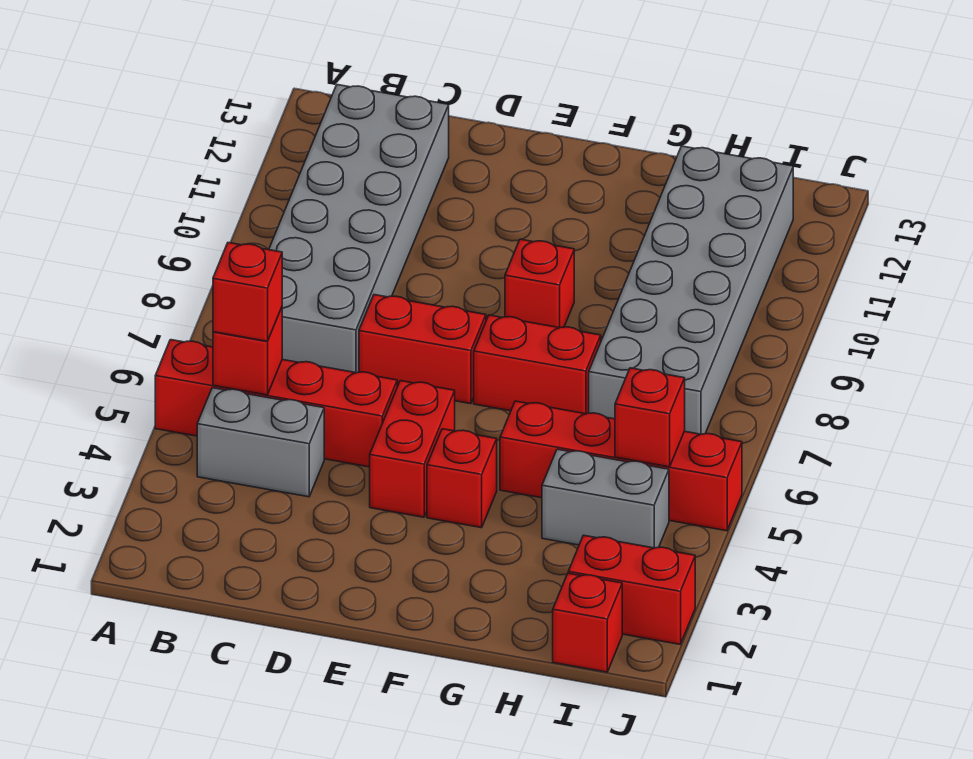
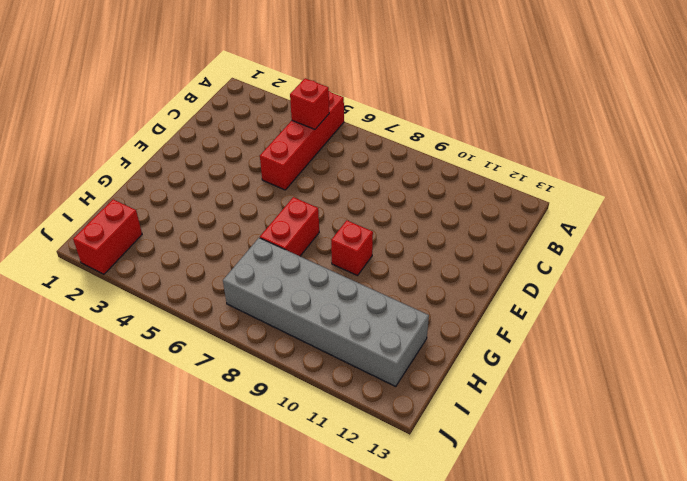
none -> grey brick B4:C4 level 1
none -> grey brick B7:C12 level 1
none -> red brick D7:E7 level 1

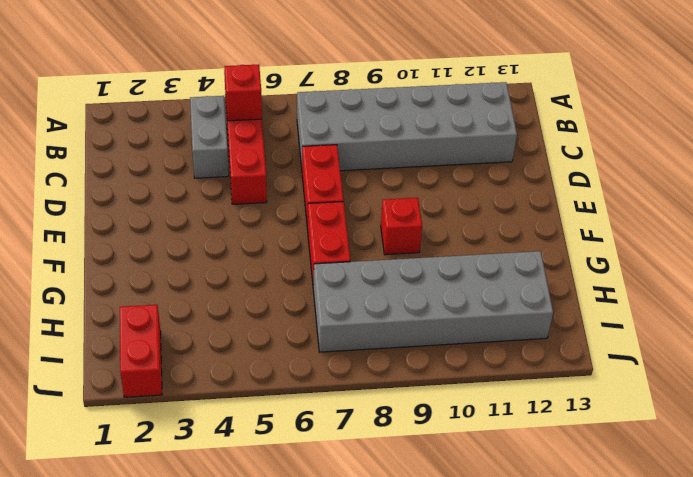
none -> red brick E4:E5 level 1
none -> red brick F4 level 1
none -> red brick G5:J5 level 1

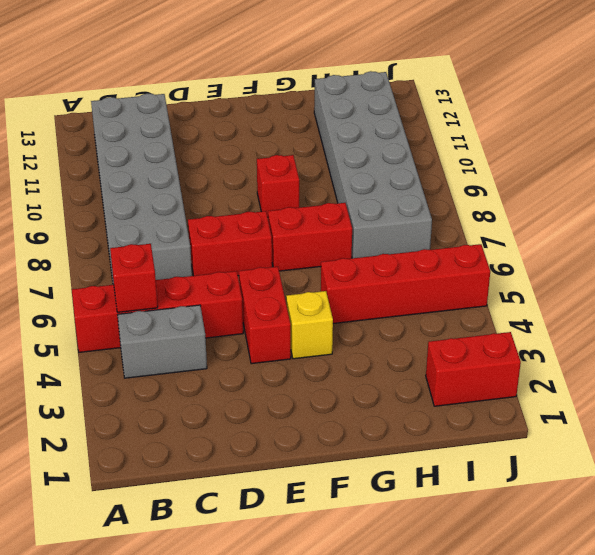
yellow brick F4 level 1 -> red brick F4 level 1
none -> grey brick H4:I4 level 1
none -> red brick I1 level 1
none -> red brick I5 level 2

